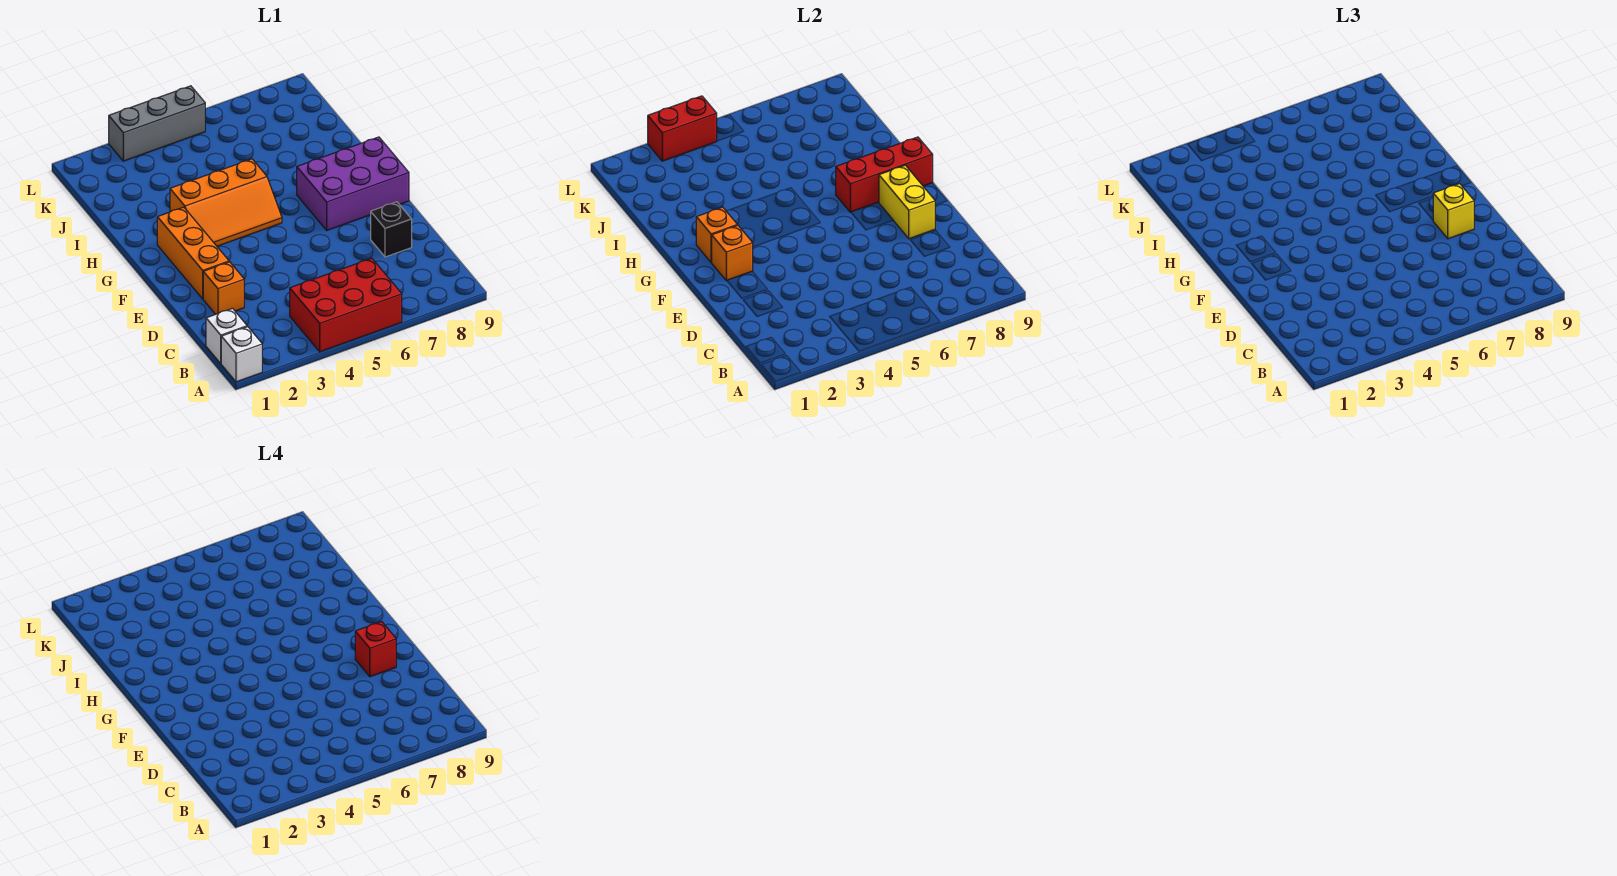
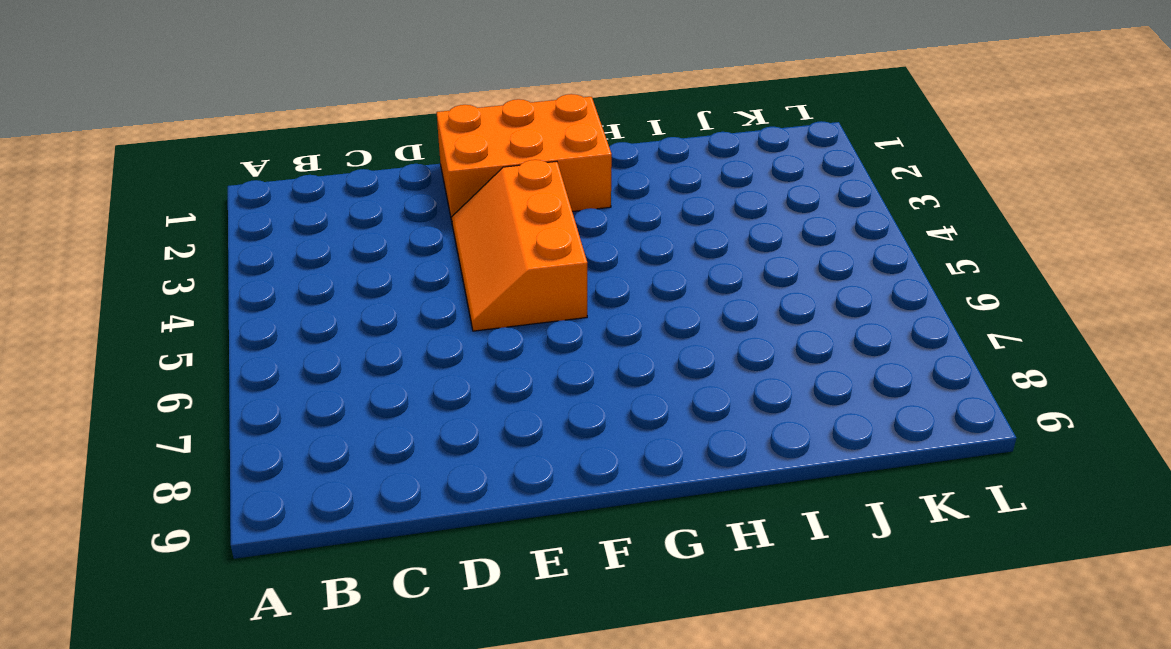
orange brick E1:G2 level 1 -> orange brick E2:G2 level 1
orange slope E3:F5 level 1 top F -> orange slope G3:H5 level 1 top H
none -> white brick A1 level 1
none -> red brick A4:B6 level 1
none -> white brick B1 level 1

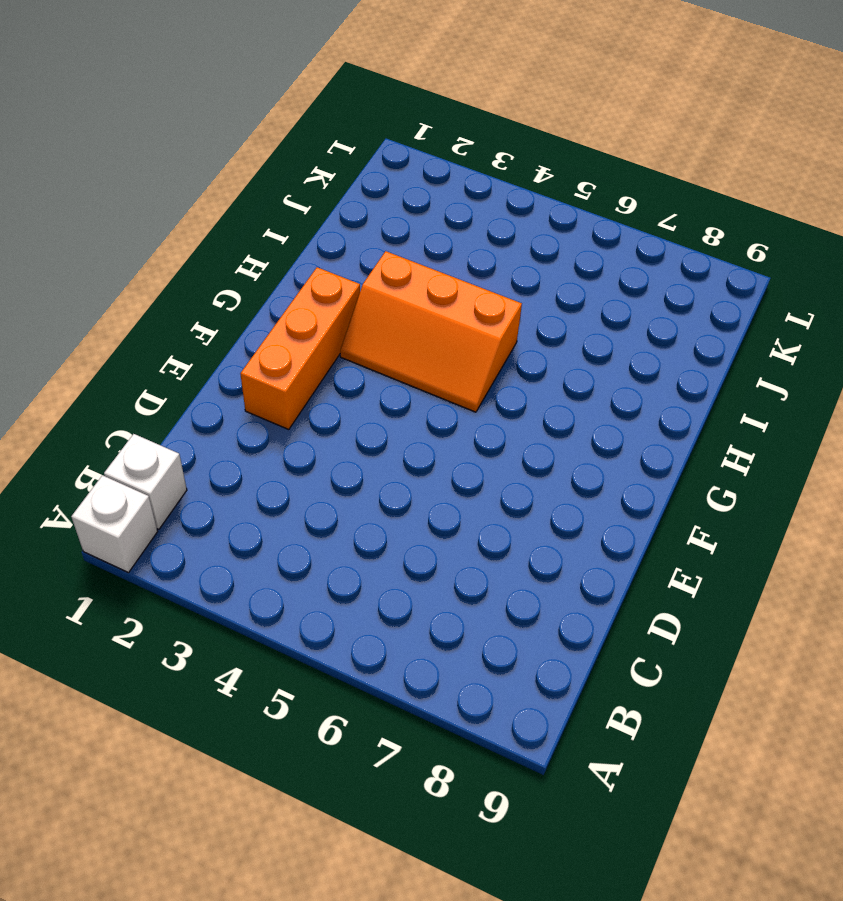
none -> red brick A4:B6 level 1
none -> orange brick D2 level 1
none -> black brick D8 level 1

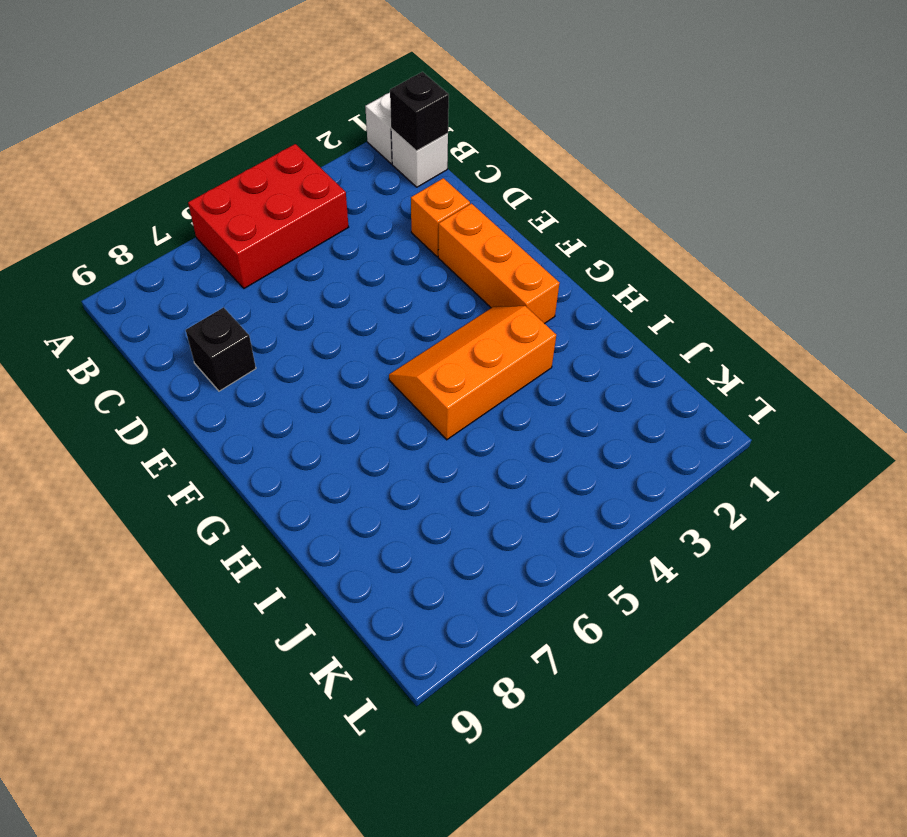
black brick B1 level 2 -> none
none -> purple brick F7:G9 level 1
none -> grey brick L3:L5 level 1
none -> yellow brick E8:F8 level 2

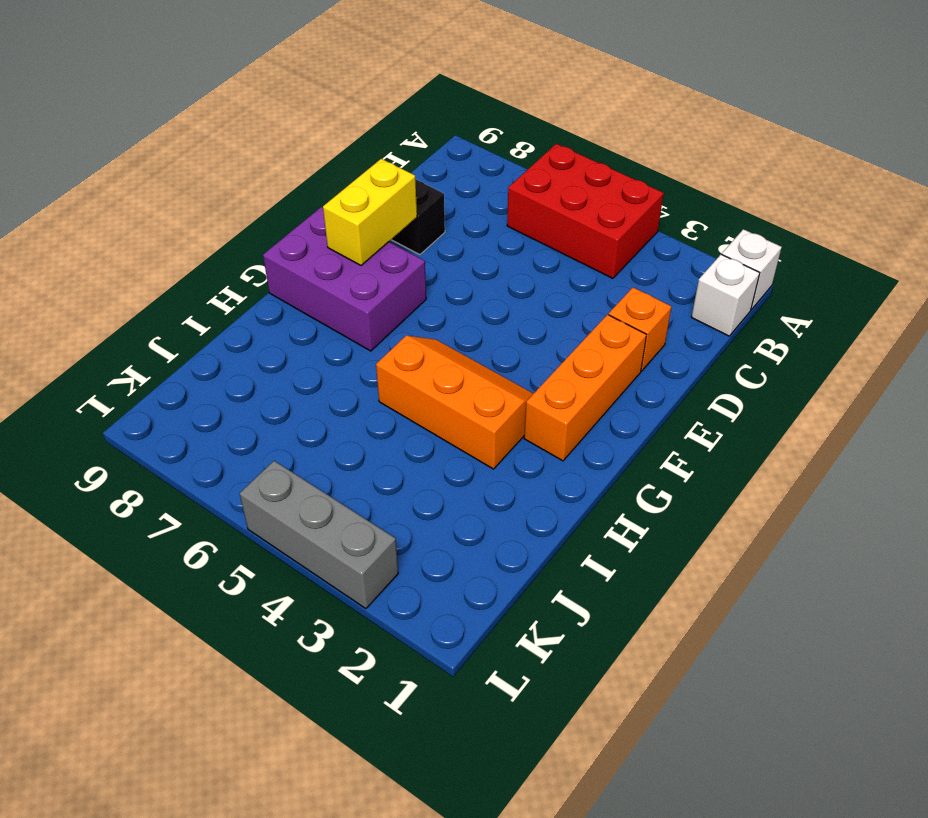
none -> orange brick F2 level 2
none -> orange brick G2 level 2
none -> red brick G7:G9 level 2

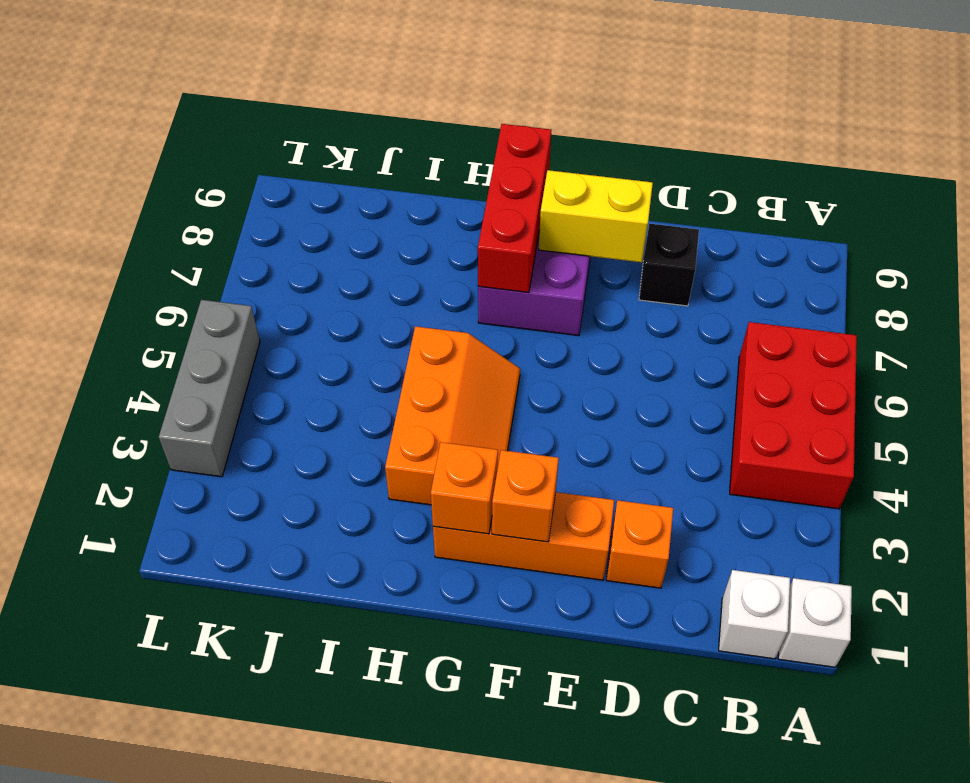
none -> red brick L3:L4 level 2
none -> yellow brick E8 level 3
none -> red brick E8 level 4

